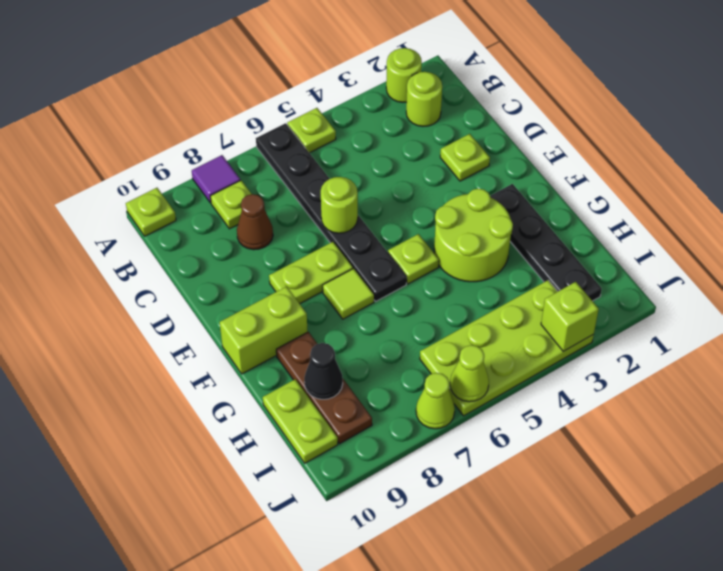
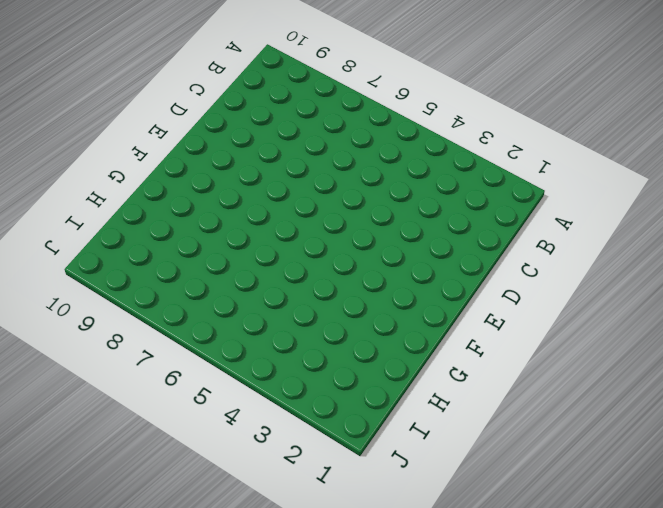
none -> lime round brick A2 level 1
none -> lime plate A5 level 1
none -> black plate A6:F6 level 1

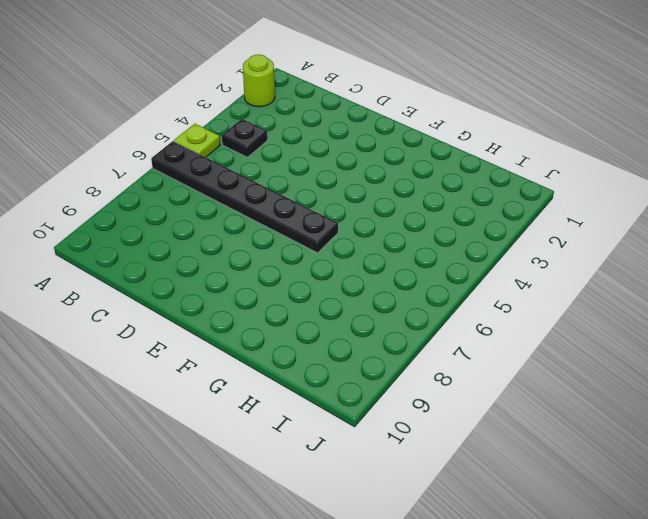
black plate B4 level 1 -> none
none -> purple tile A8 level 1
none -> lime plate A10 level 1
none -> lime round brick B2 level 1

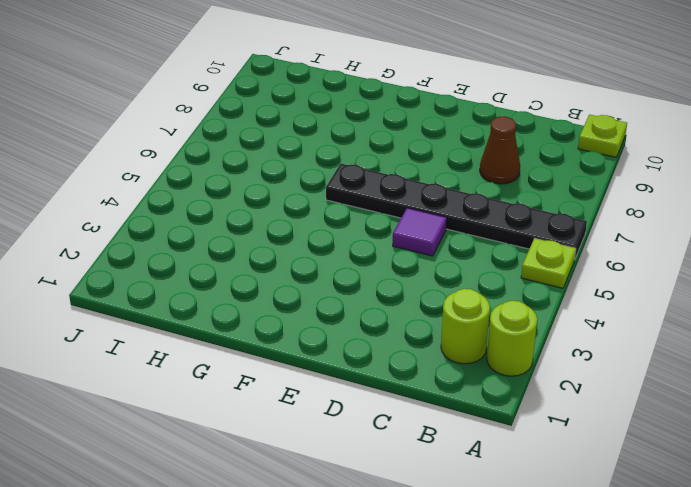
purple tile D5 level 1 -> purple tile A8 level 1
none -> lime plate B8 level 1
none -> lime plate D2 level 1
none -> lime plate E7:E8 level 1

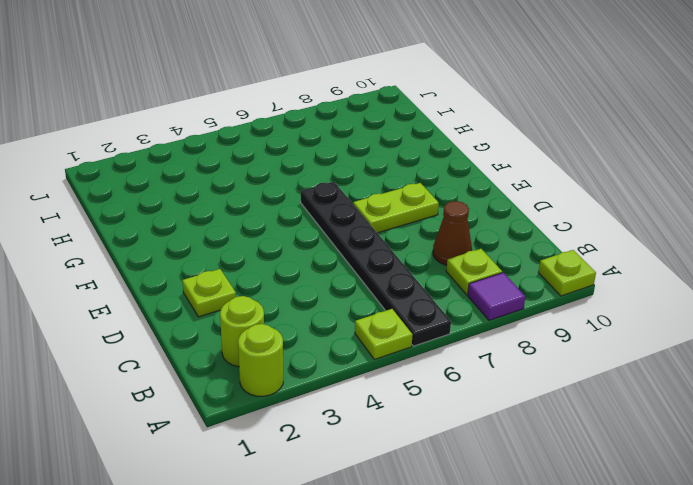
none -> black plate F2:I2 level 1
none -> lime round brick F3:G4 level 1
none -> lime plate F5 level 1

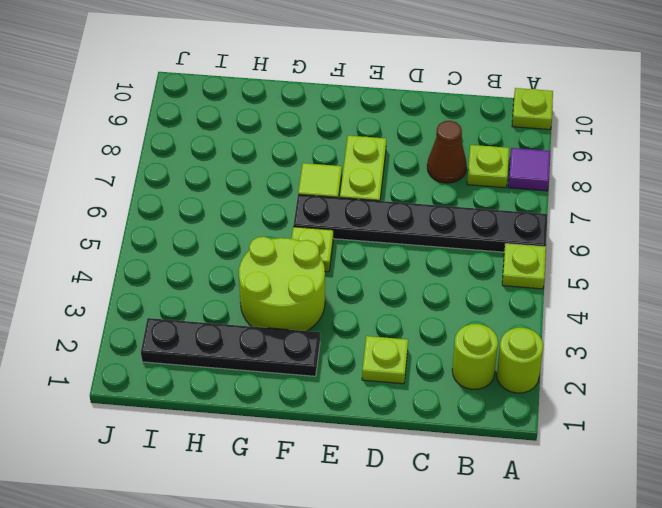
none -> lime brick F9:F10 level 1
none -> brown plate G9:I9 level 1
none -> lime plate H10:I10 level 1

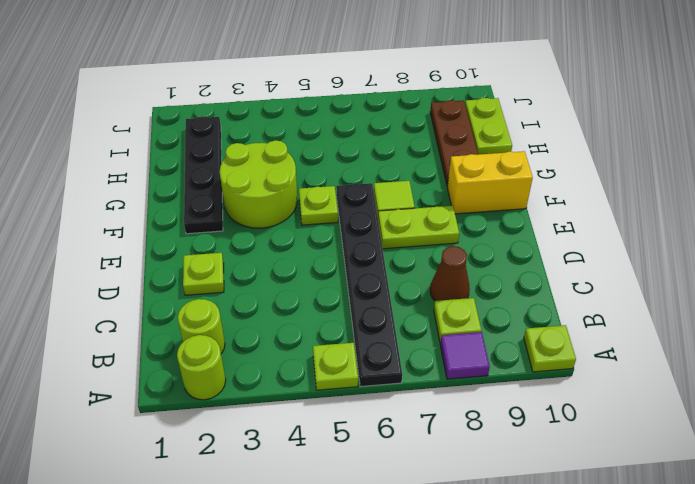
yellow brick F9:F10 level 1 -> lime brick F9:F10 level 1
none -> lime plate I3:J6 level 1
none -> lime cone J7 level 1
none -> lime round brick D6 level 2

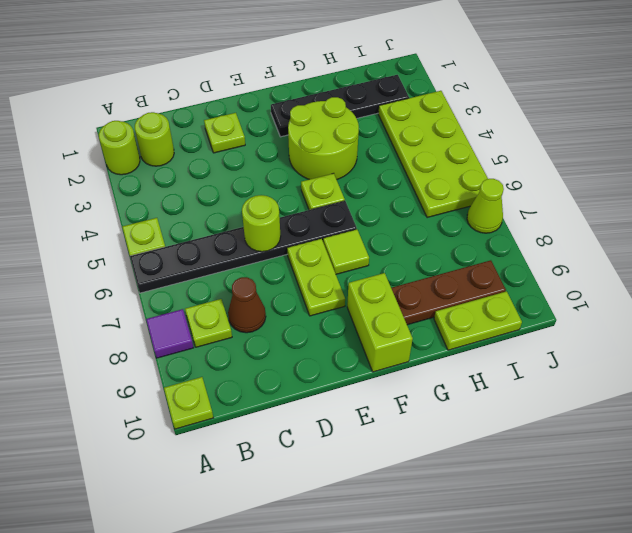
none -> black cone H9 level 2
none -> lime brick J3 level 2
none -> lime cone J6 level 2

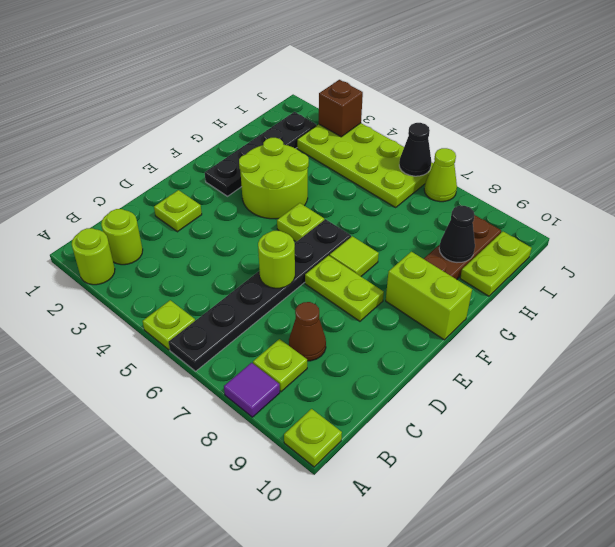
brown brick J3 level 2 -> lime brick J3 level 2
black cone J6 level 2 -> lime cone J6 level 2

